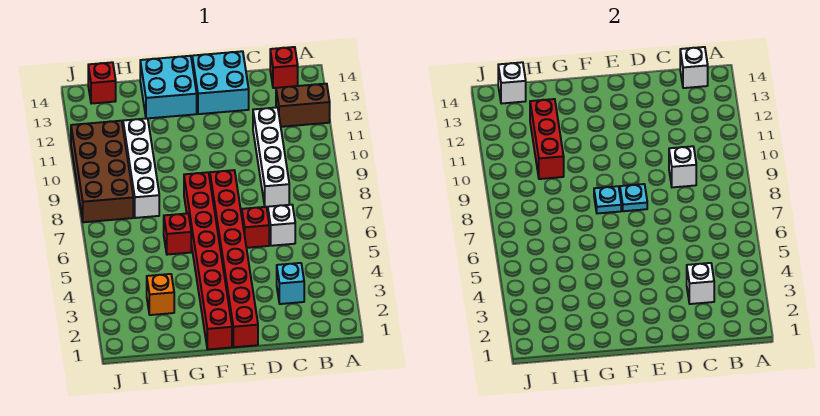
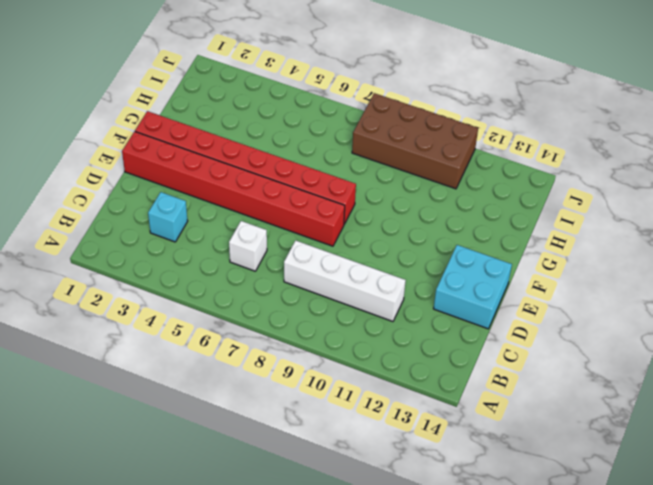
none -> brown brick A12:B12 level 1
none -> red brick B14 level 1
none -> red brick D6 level 1

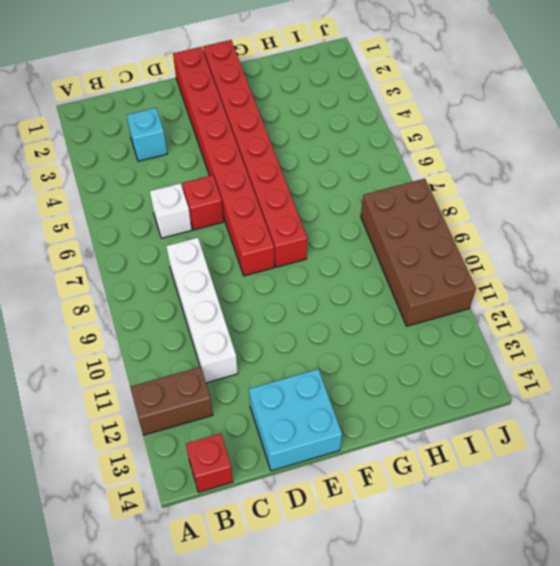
none -> cyan brick F13:G14 level 1
none -> red brick G6 level 1
none -> orange brick H3 level 1

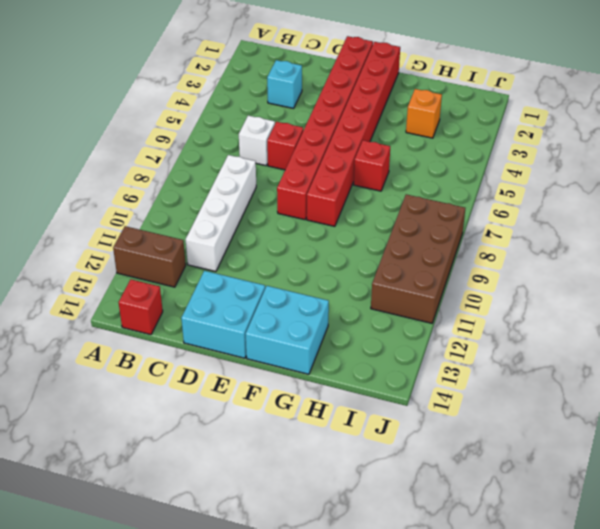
none -> white brick H8:H11 level 1
none -> red brick I14 level 1
none -> white brick B14 level 2

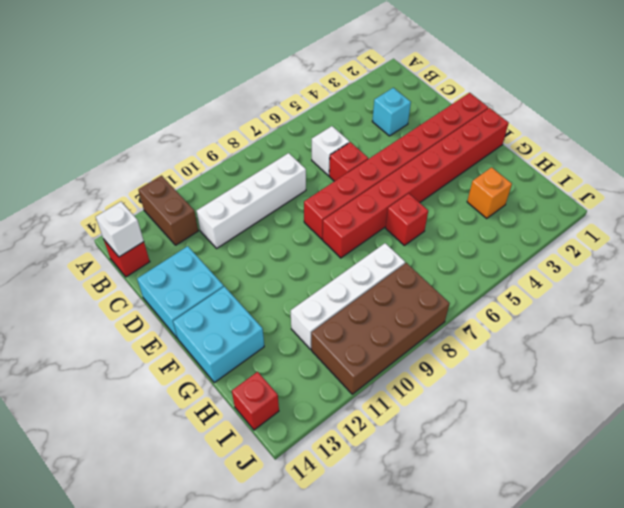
none -> white brick C3 level 2
none -> white brick C9 level 2
none -> cyan plate E8 level 2

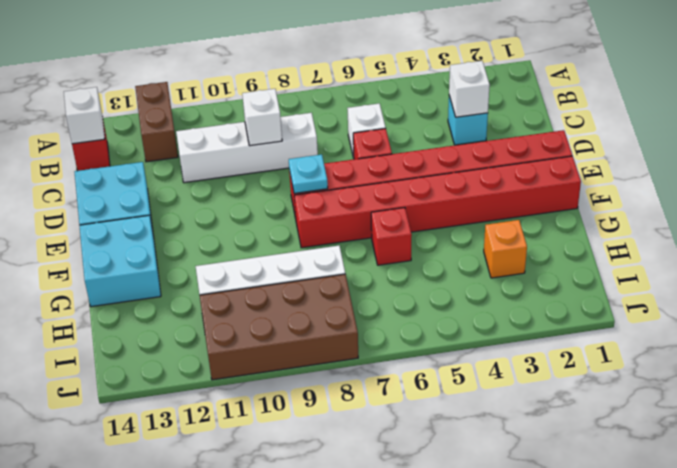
none -> red brick I14 level 1
none -> cyan plate F8 level 2
none -> red brick H10:H12 level 2

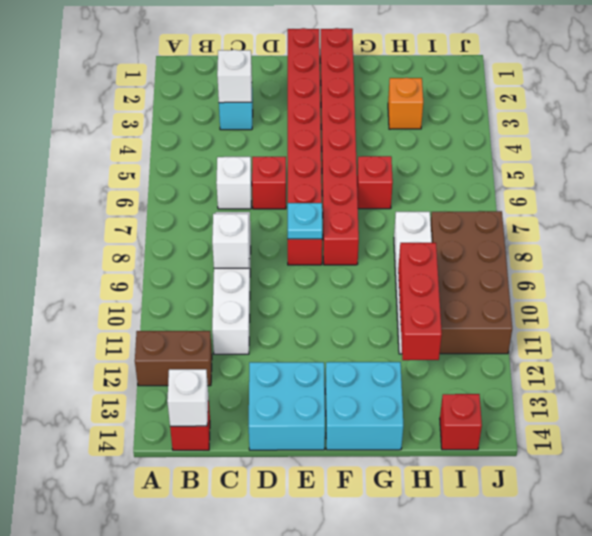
none -> cyan plate F8 level 2
none -> white brick I14 level 2

